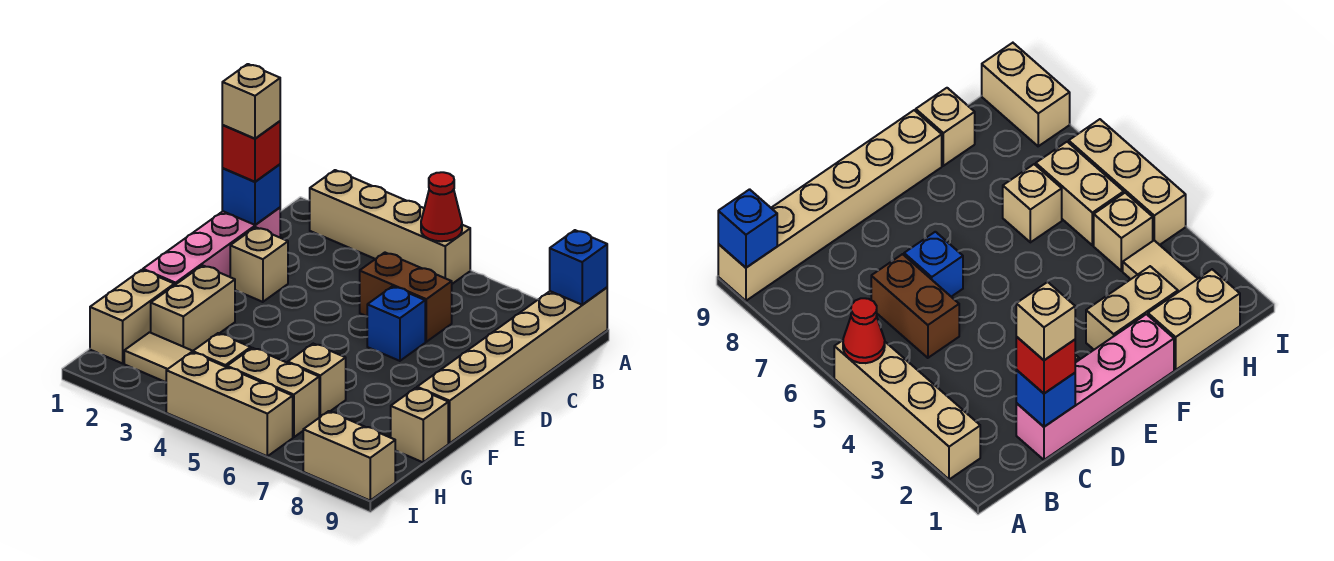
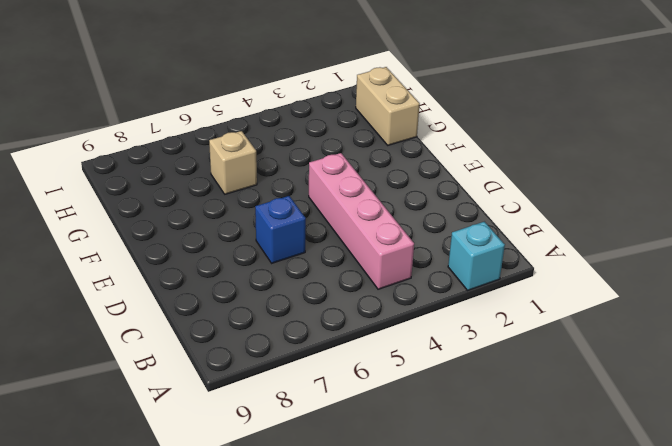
cyan brick A2 level 1 -> tan brick A2:A5 level 1
pink brick B4:E4 level 1 -> pink brick C1:F1 level 1
none -> tan brick A9:F9 level 1
none -> brown brick C5:C6 level 1
none -> tan brick D2 level 1

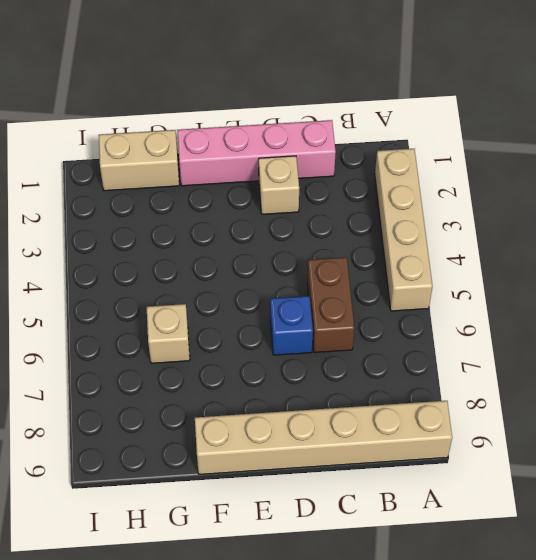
none -> tan brick F2:G2 level 1
none -> tan brick G9 level 1
none -> tan tile H2:H3 level 1

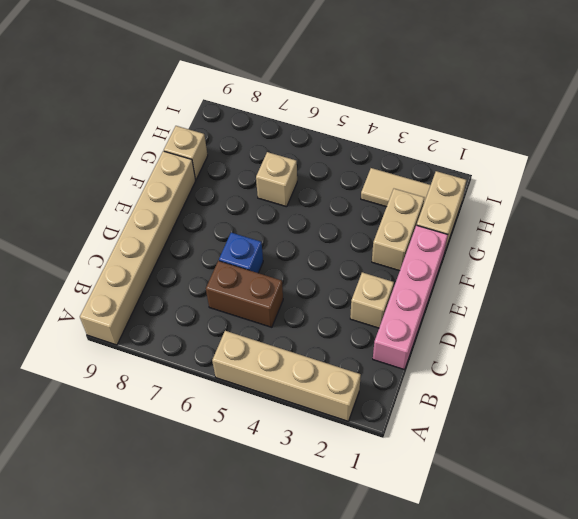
none -> tan brick H4 level 1
none -> tan brick H5:H6 level 1
none -> tan brick I4:I6 level 1

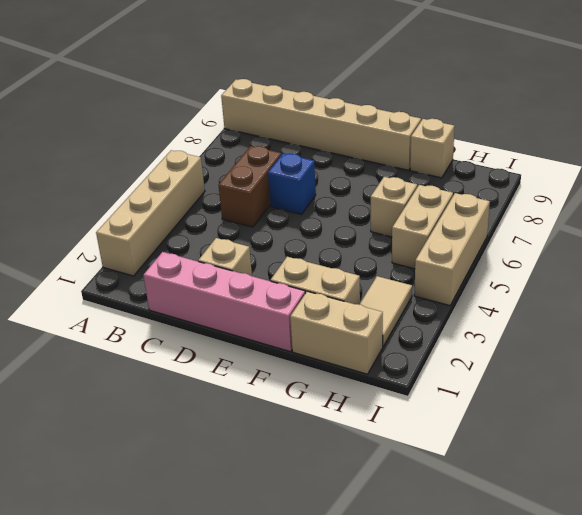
none -> tan brick H4 level 1
none -> tan brick I8:I9 level 1
none -> red cone A5 level 2

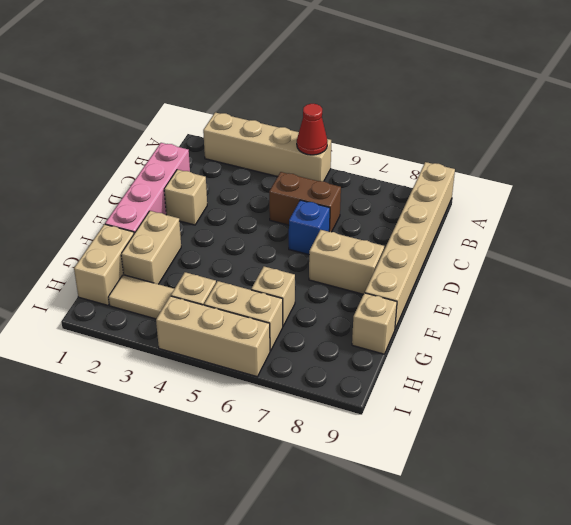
tan brick E7:E8 level 1 -> tan brick I8:I9 level 1
none -> blue brick A9 level 2
none -> blue brick C1 level 2
none -> red brick C1 level 3

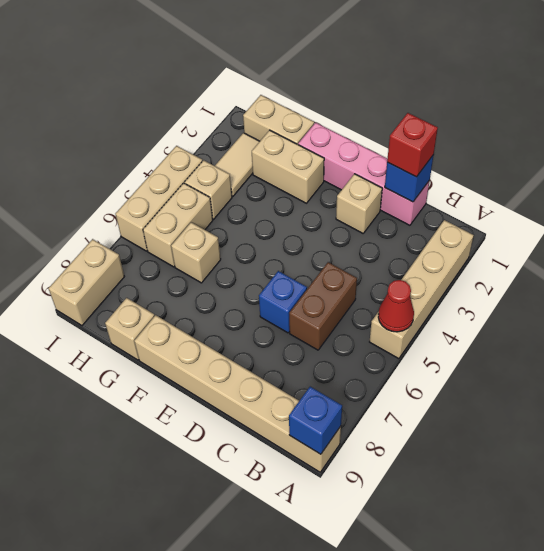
none -> tan brick C1 level 4

